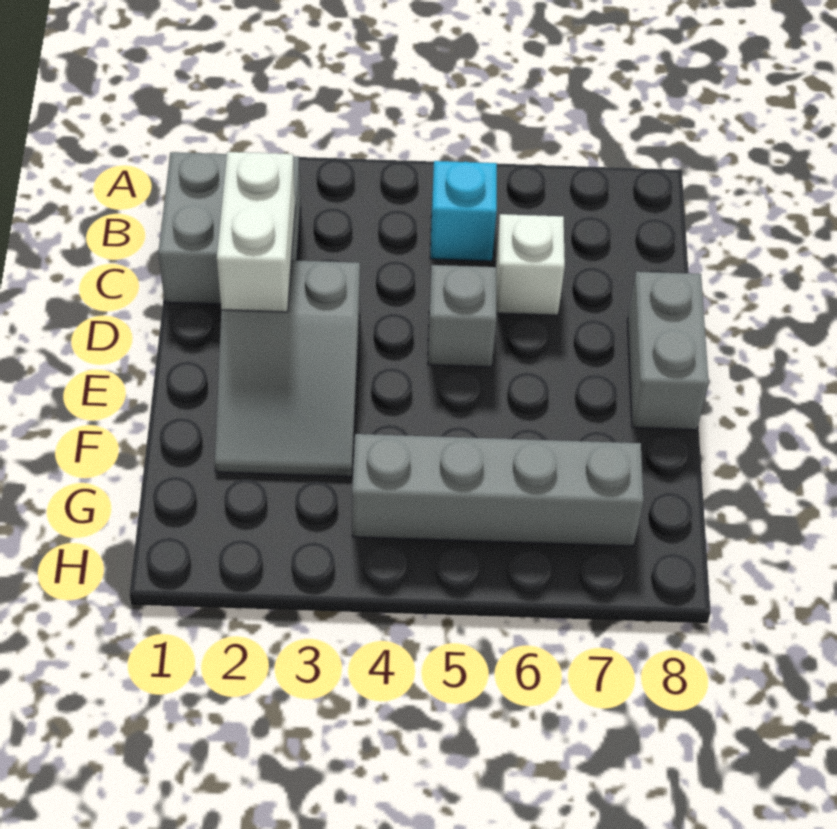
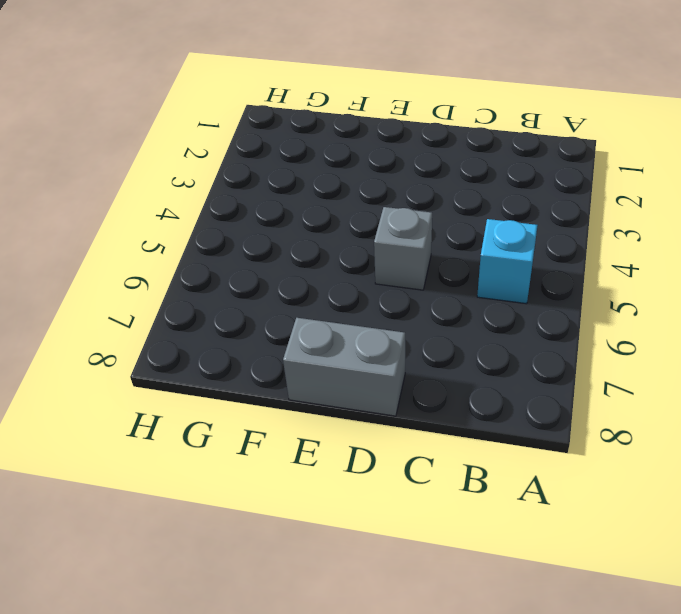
none -> grey brick B1:C2 level 1
none -> white brick C6 level 1

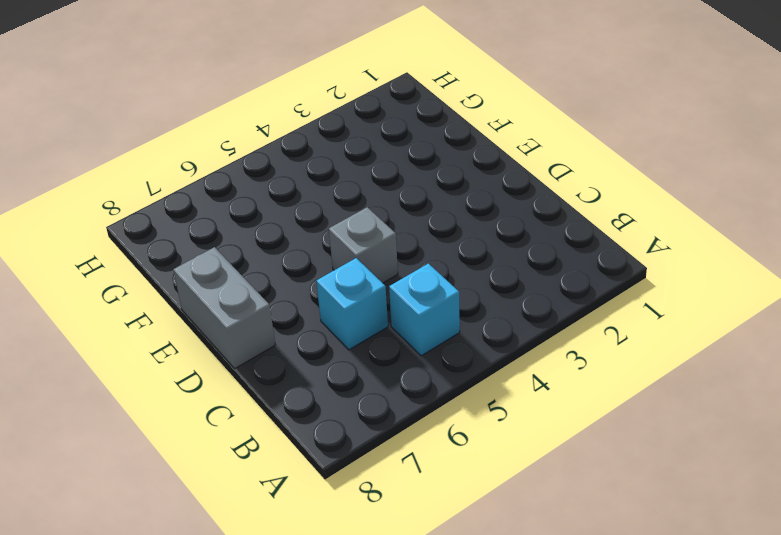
cyan brick C6 level 1 -> white brick C6 level 1
none -> grey brick B1:C2 level 1
none -> grey slope D2:F3 level 1 top D

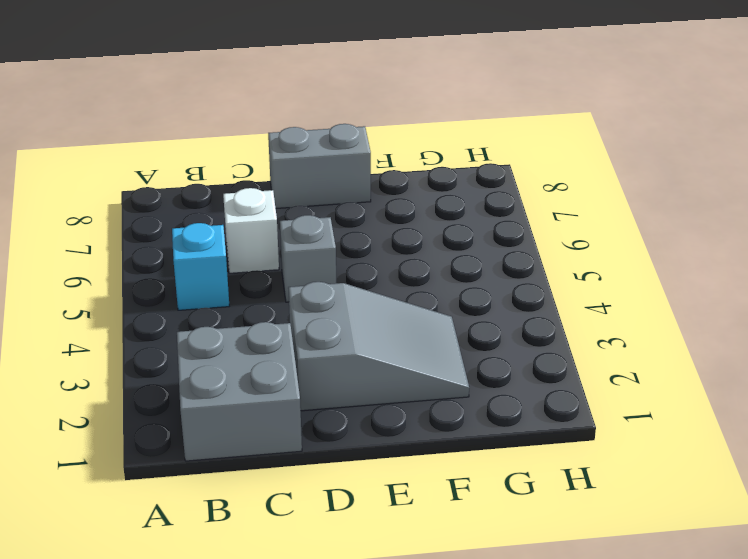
none -> grey brick G4:G7 level 1
none -> white brick C2:D2 level 2

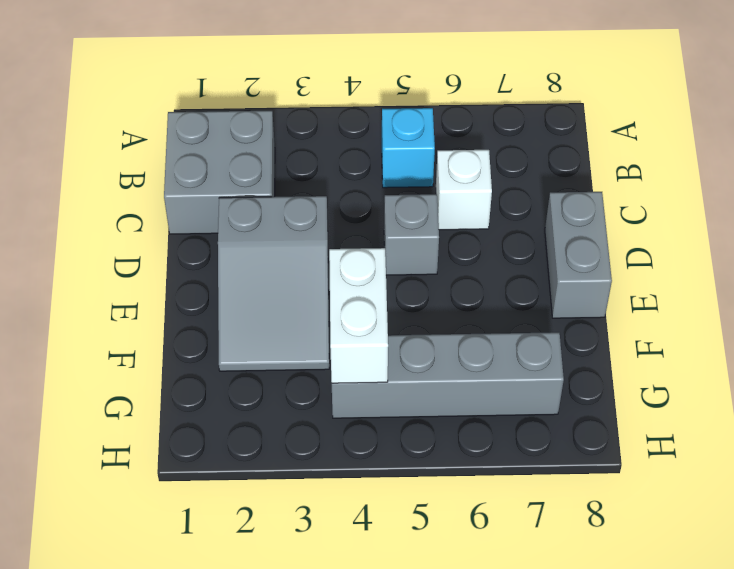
white brick F4:G4 level 2 -> white brick C2:D2 level 2

